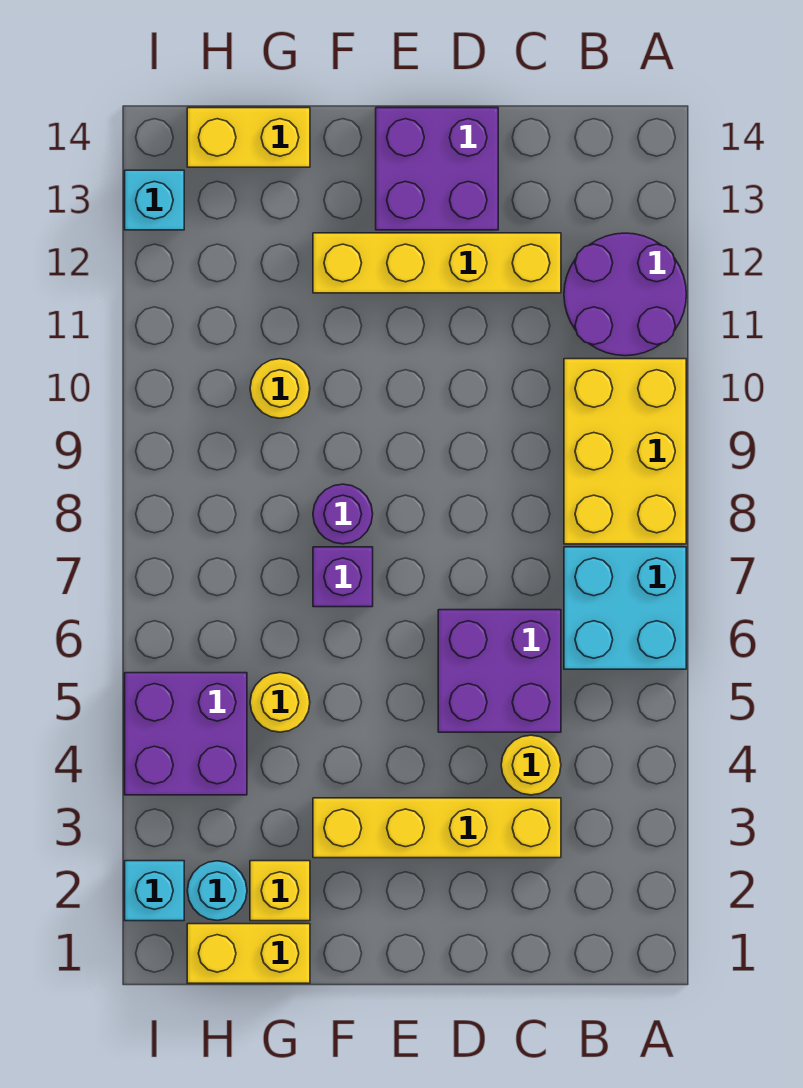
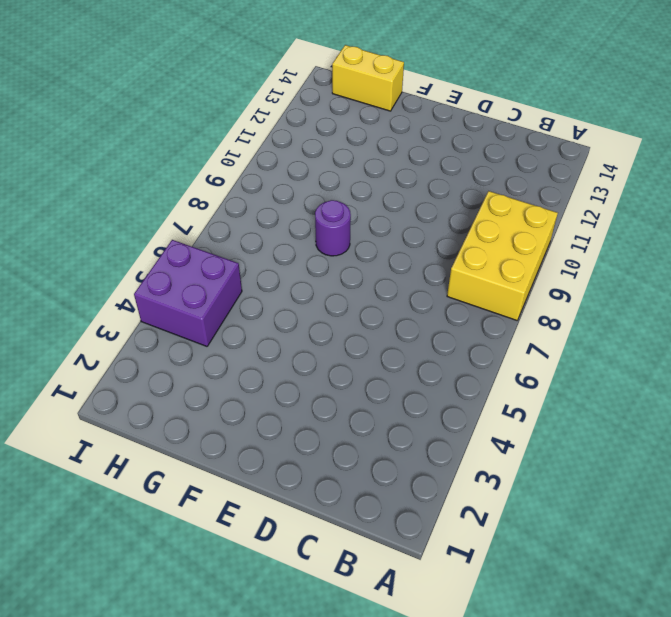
none -> cyan brick A6:B7 level 1
none -> purple round brick A11:B12 level 1
none -> yellow brick C3:F3 level 1

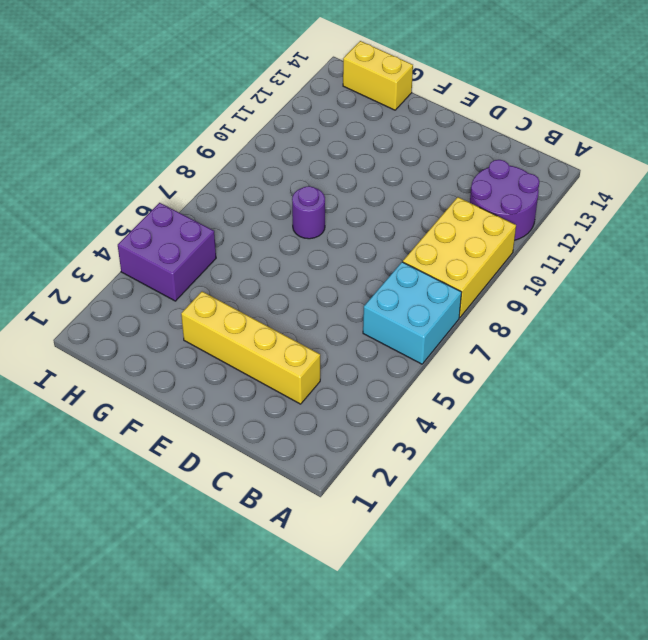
none -> yellow round brick C4 level 1
none -> purple brick C5:D6 level 1
none -> yellow brick C12:F12 level 1

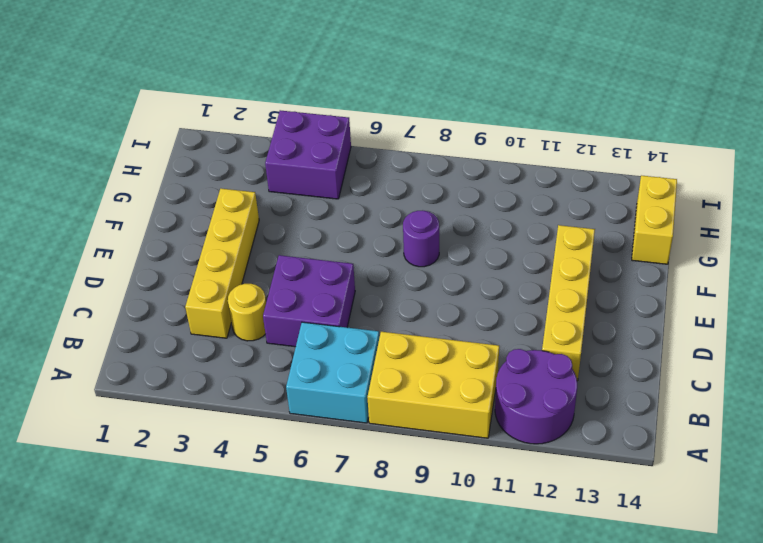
none -> purple brick D13:E14 level 1
none -> purple brick F7 level 1
none -> yellow brick G1:H1 level 1

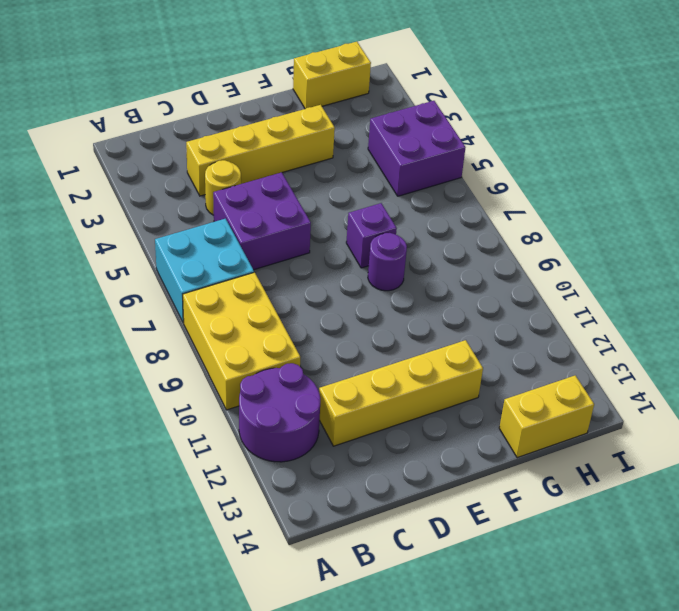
none -> purple brick D13:E14 level 1
none -> yellow brick G2 level 1
none -> yellow round brick G5 level 1

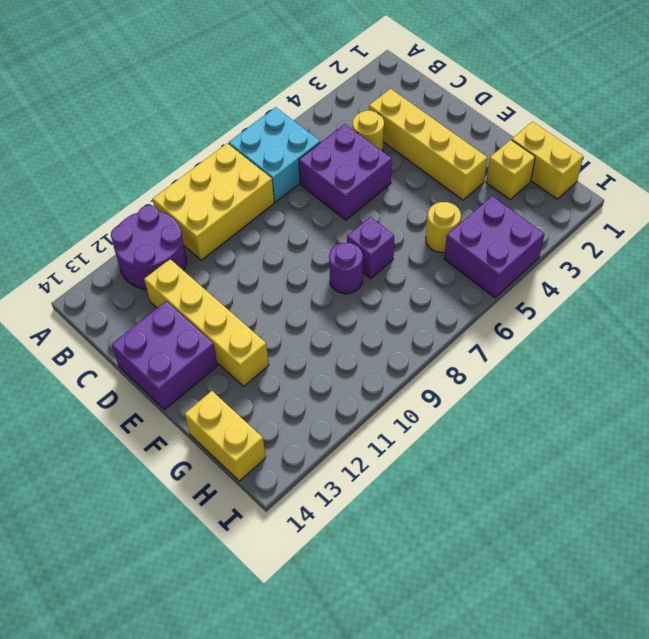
none -> yellow round brick G10 level 1
none -> cyan round brick H2 level 1
none -> cyan brick I2 level 1

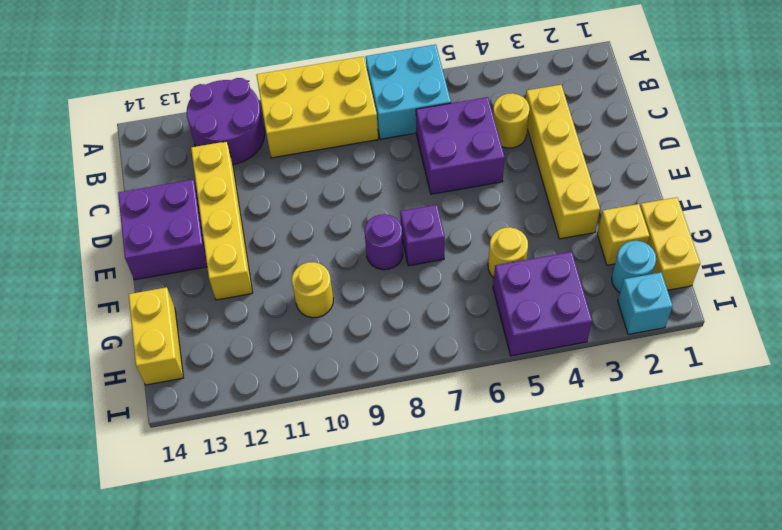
none -> cyan brick I13 level 1

